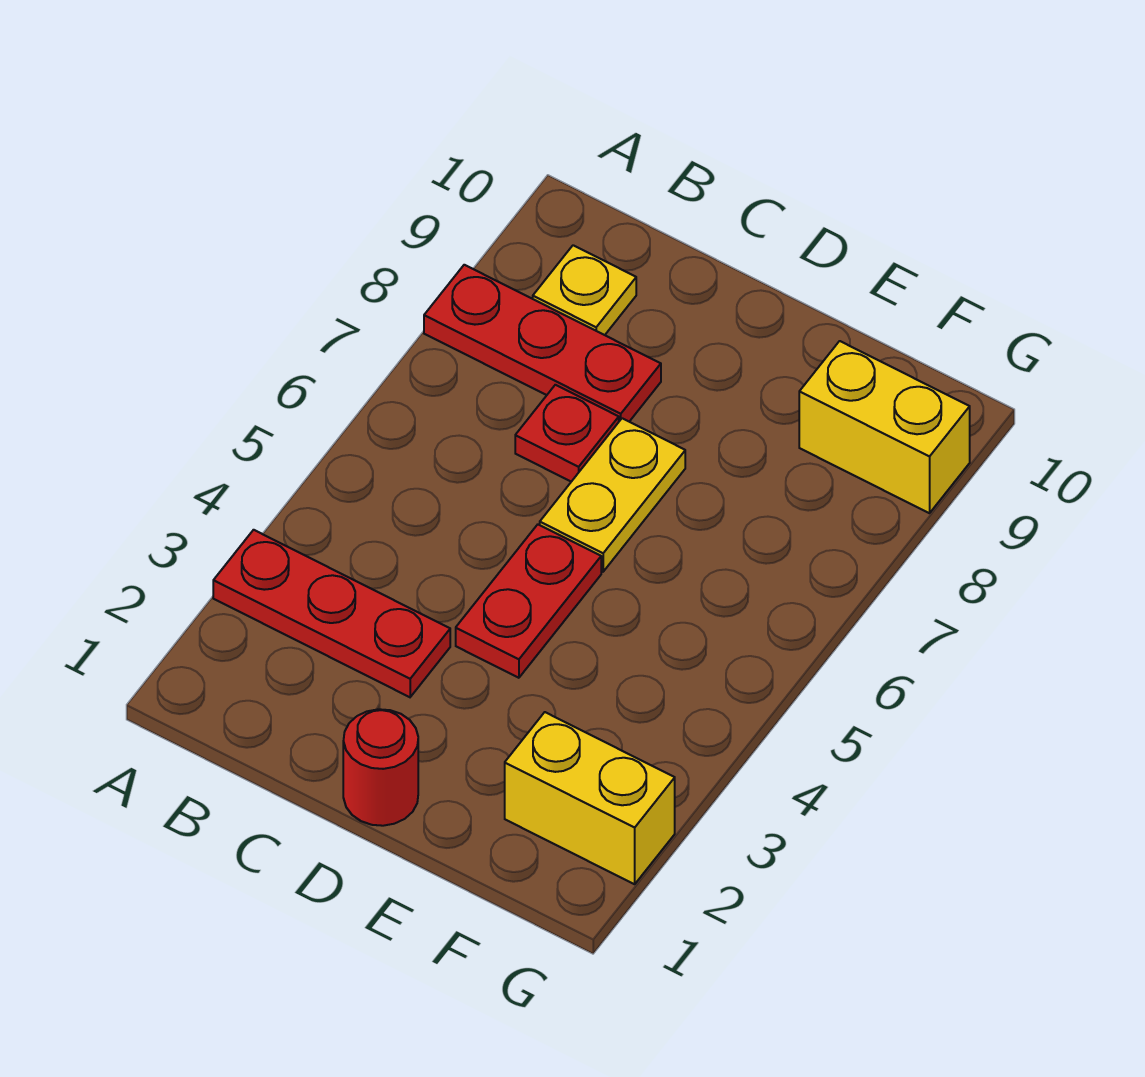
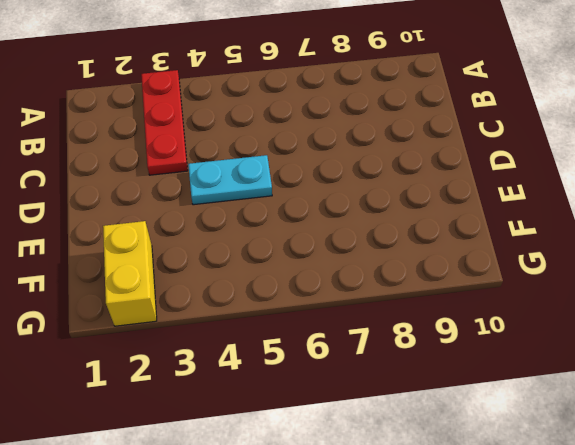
cyan plate D4:D5 level 1 -> red plate D4:D5 level 1
none -> red plate A8:C8 level 1
none -> yellow plate B9 level 1

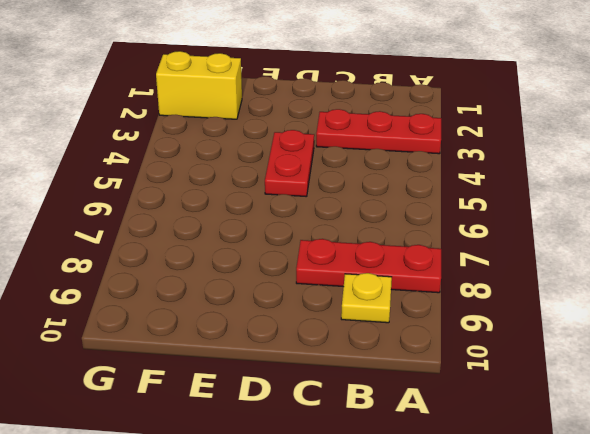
none -> red plate C7 level 1
none -> red round brick D1 level 1

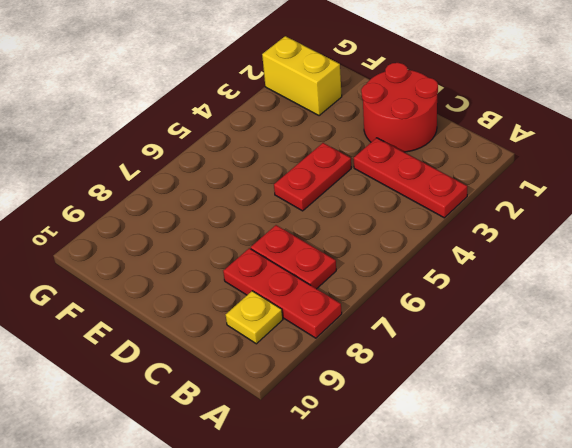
red plate B7:C7 level 1 -> red plate C7 level 1
red round brick C1:D2 level 1 -> red round brick D1 level 1
none -> yellow plate D6:D7 level 1
none -> yellow brick F9:G9 level 1

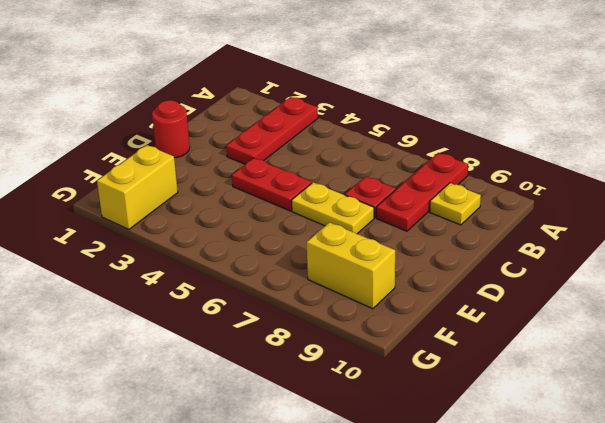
yellow brick F8:F9 level 1 -> yellow brick F9:G9 level 1

